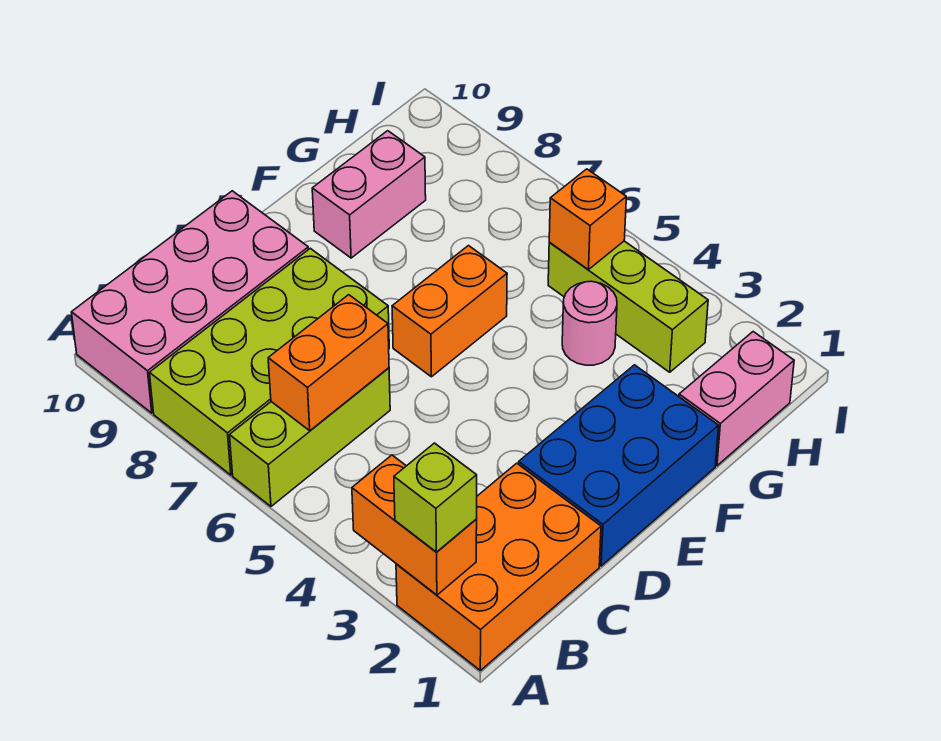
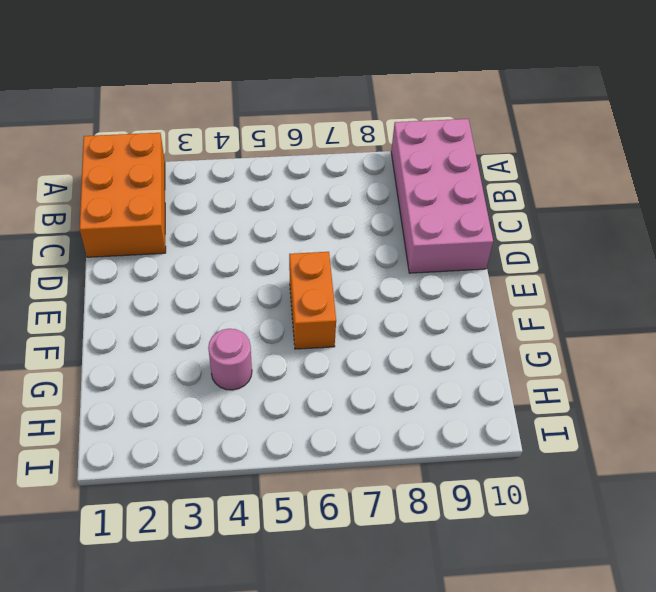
none -> lime brick A6:C6 level 1
none -> lime brick A7:D8 level 1
none -> blue brick D1:F2 level 1

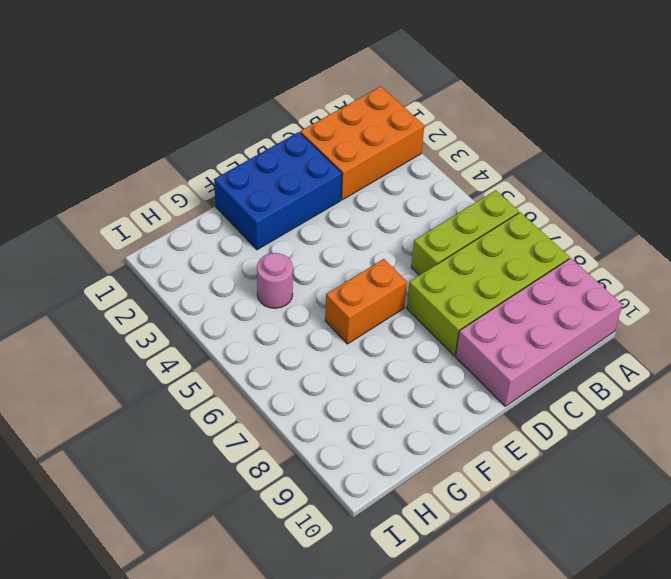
none -> pink brick F9:G9 level 1
none -> pink brick G1:H1 level 1
none -> lime brick H3:H5 level 1

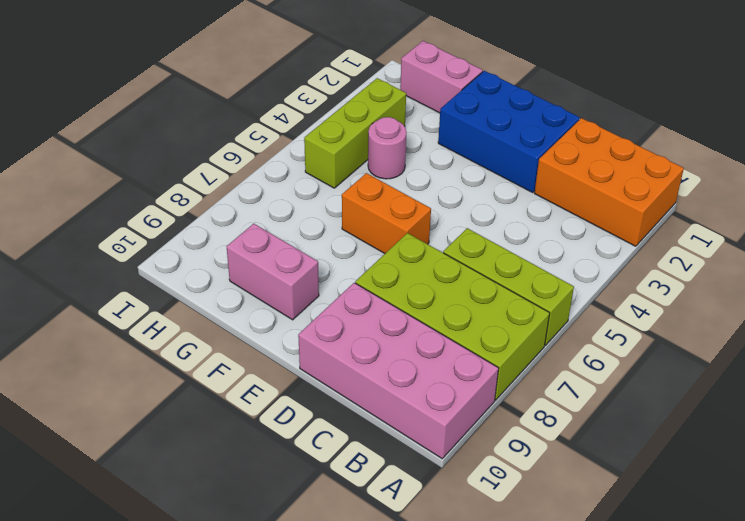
none -> orange brick A2:A3 level 2
none -> orange brick B6:C6 level 2
none -> orange brick H5 level 2

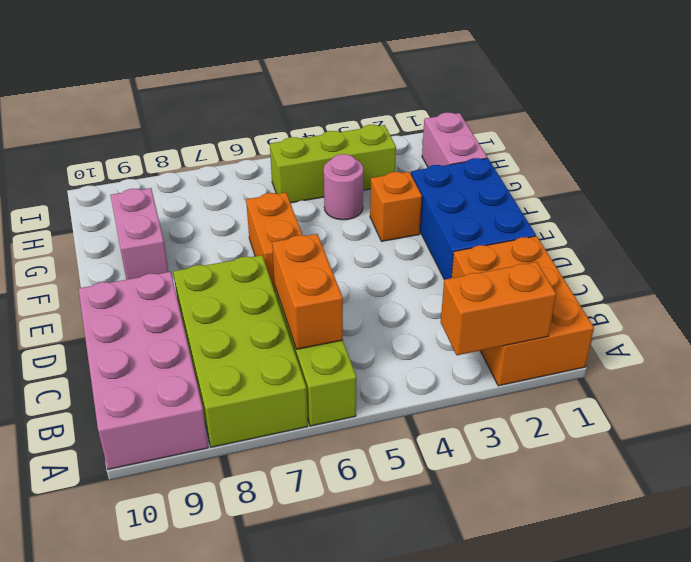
orange brick F3 level 1 -> orange brick H5 level 2
none -> lime brick A2 level 3

